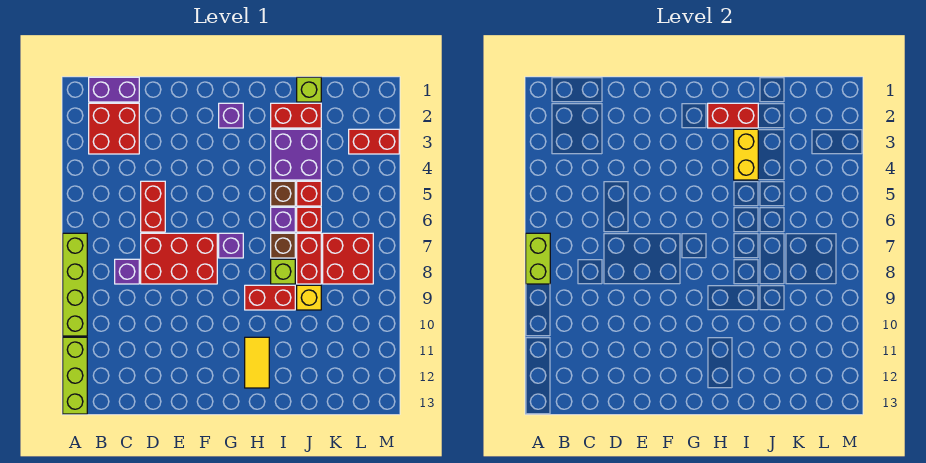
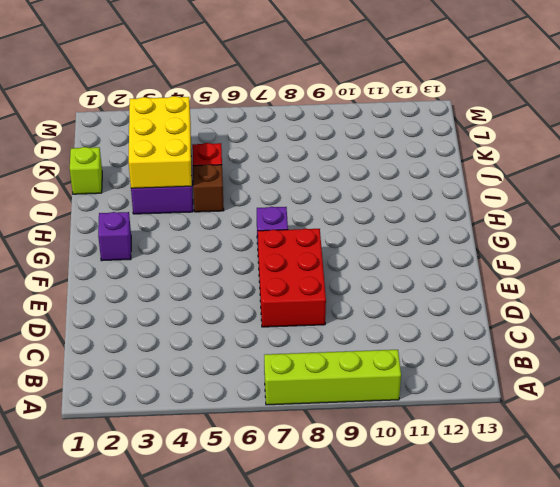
yellow brick I3:K4 level 2 -> yellow brick I3:I4 level 2
none -> lime brick A11:A13 level 1
none -> purple brick B1:C1 level 1
none -> red brick B2:C3 level 1

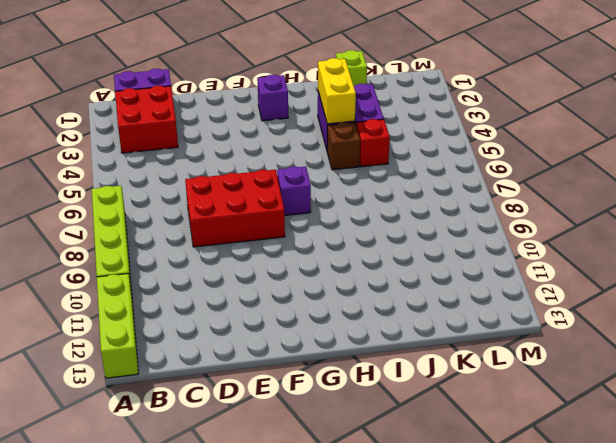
none -> purple brick C8 level 1
none -> red brick D5:D6 level 1
none -> red brick H9:I9 level 1

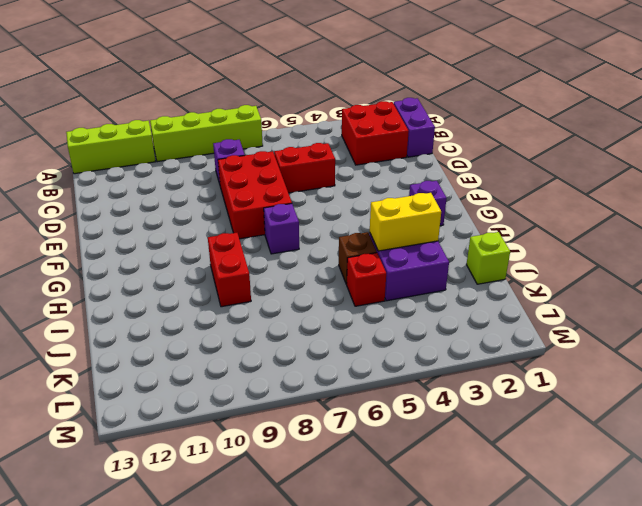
none -> yellow tile H11:H12 level 1
none -> red brick I2:J2 level 1
none -> purple brick I6 level 1

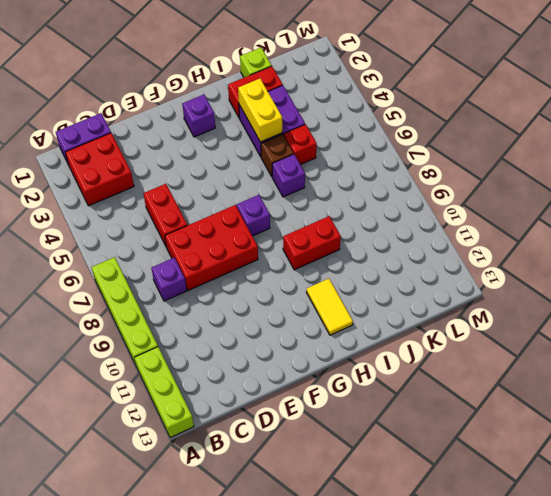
none -> brown brick I7 level 1
none -> lime brick I8 level 1
none -> red brick J6 level 1

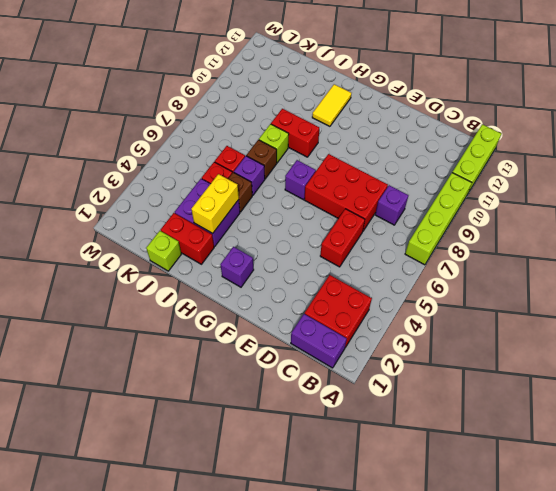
none -> red brick J7:J8 level 1
none -> yellow brick J9 level 1
none -> red brick K7:L8 level 1

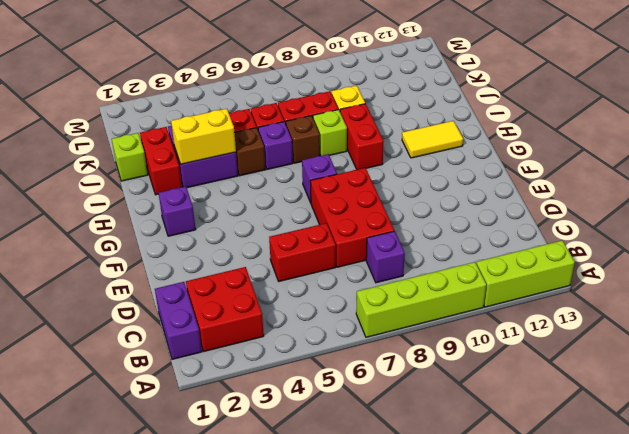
none -> red brick K7:L8 level 1
none -> red brick L3:M3 level 1
none -> lime brick A7:A8 level 2

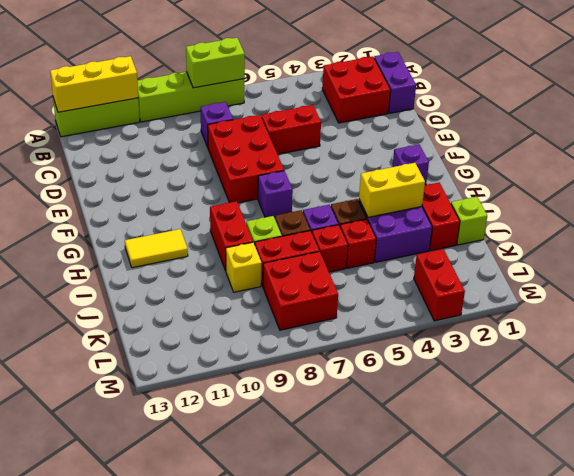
yellow brick A11:A13 level 2 -> none
none -> red brick H2:I2 level 2

